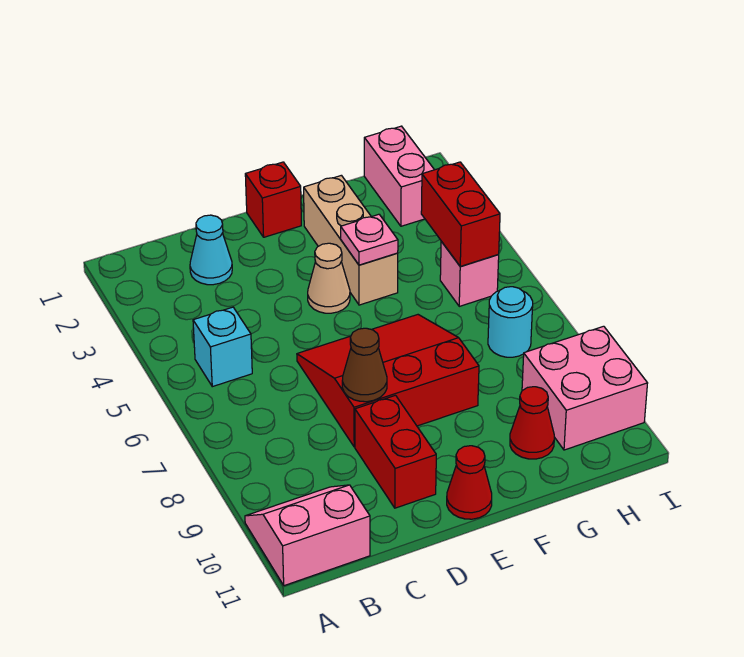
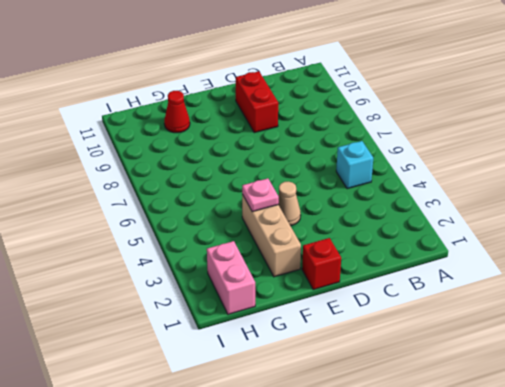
none -> pink slope A10:B11 level 1 top 11
none -> cyan cone C2 level 1
none -> red slope D6:F8 level 1 top 8

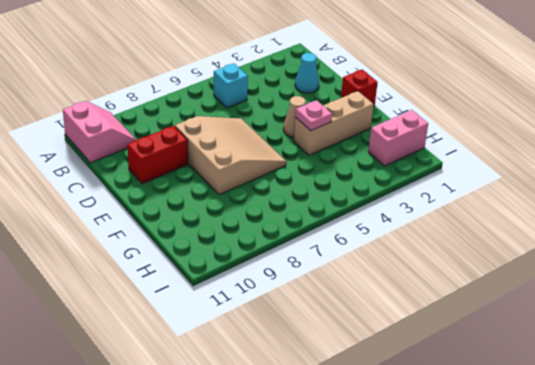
tan slope D6:F8 level 1 top 8 -> red slope D6:F8 level 1 top 8
none -> red cone E11 level 1
none -> red cone G10 level 1
none -> pink brick H5 level 1

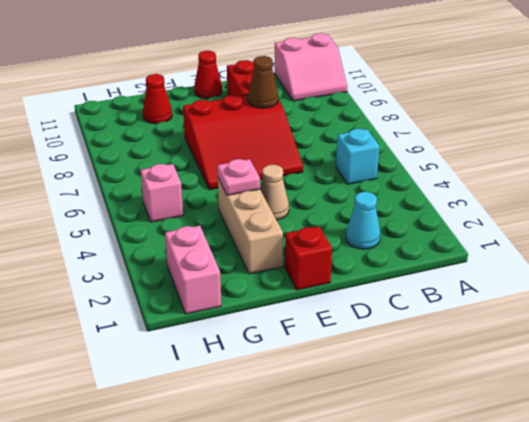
none -> cyan round brick H7 level 1
none -> pink brick H9:I10 level 1
none -> red brick H4:H5 level 2

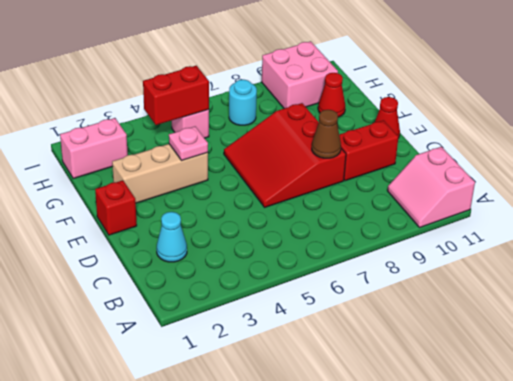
none -> cyan brick B5 level 1
none -> tan cone E4 level 1

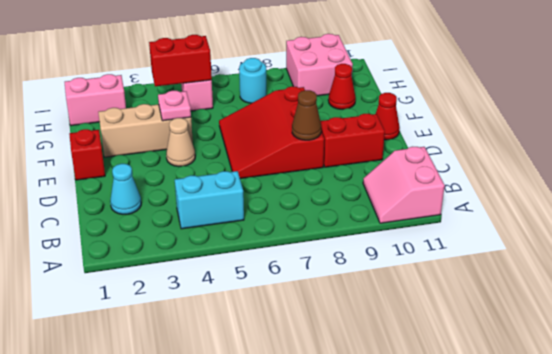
cyan brick B4:B5 level 1 -> cyan brick B5 level 1

